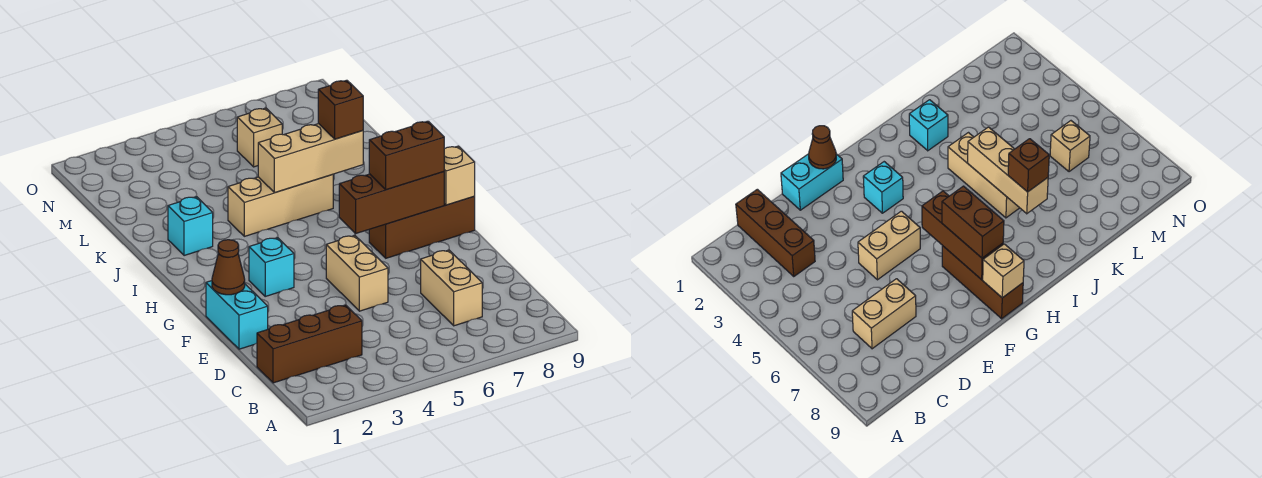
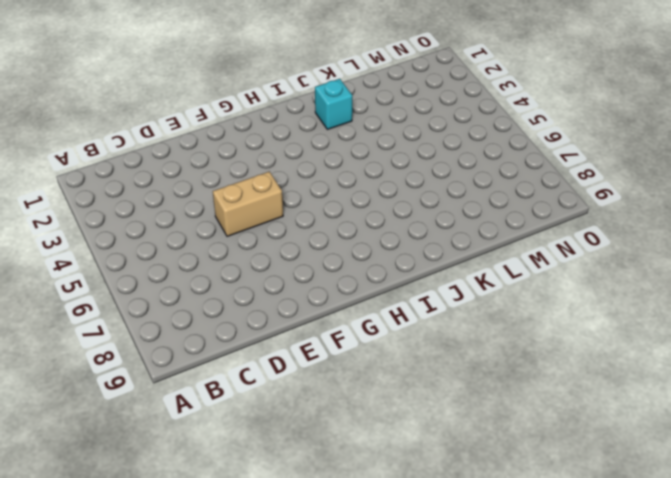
none -> brown brick C1:C3 level 1
none -> tan brick C7:D7 level 1
none -> cyan brick E1:F1 level 1

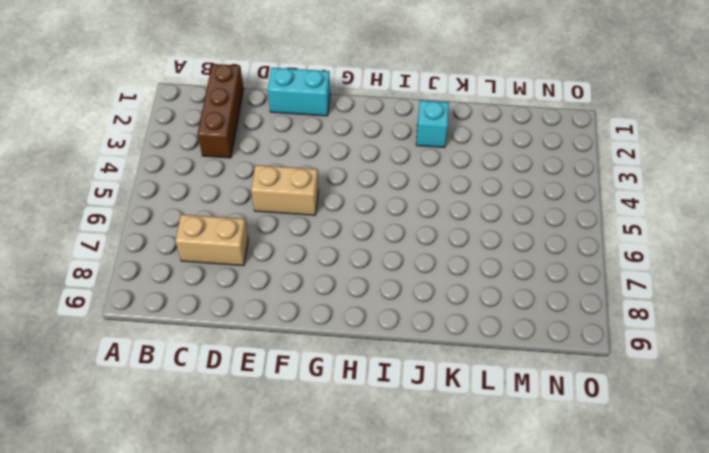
none -> cyan brick G3 level 1
none -> brown brick G7:G9 level 1
none -> tan brick J4:J6 level 1

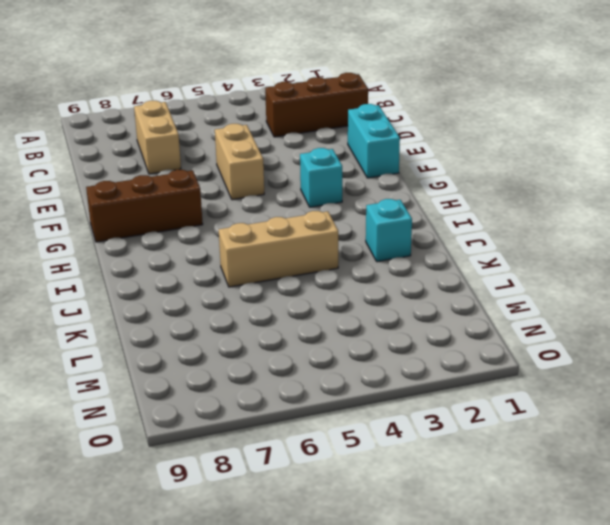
none -> tan brick M6 level 1
none -> brown cone F1 level 2
none -> brown brick G6:G8 level 2

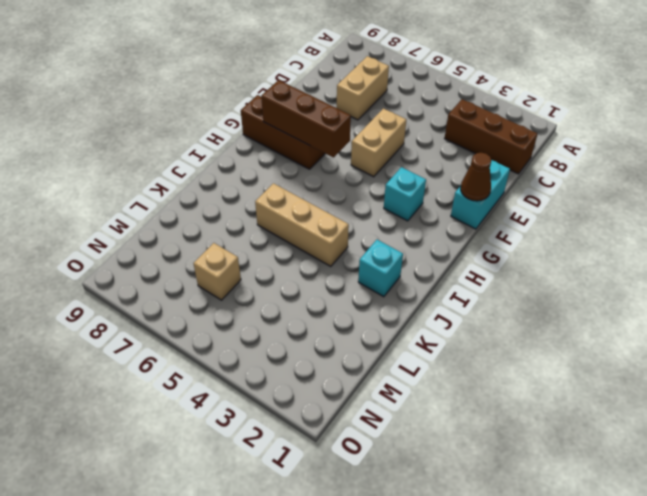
none -> tan brick G9 level 2
none -> tan brick J5:J7 level 2
none -> brown brick G7:G8 level 3

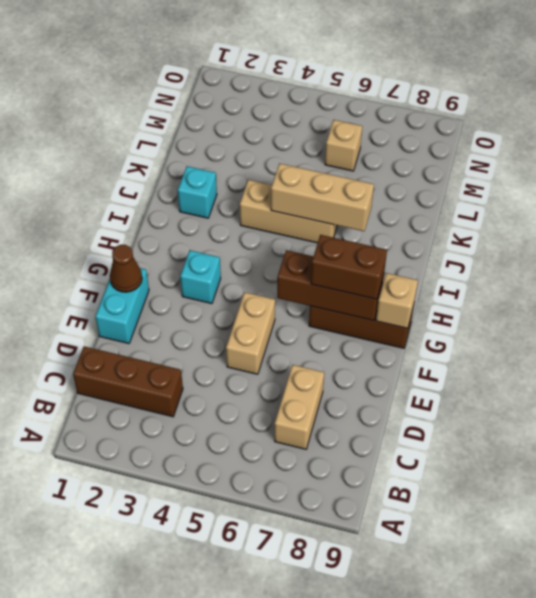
none -> brown brick J7 level 3

